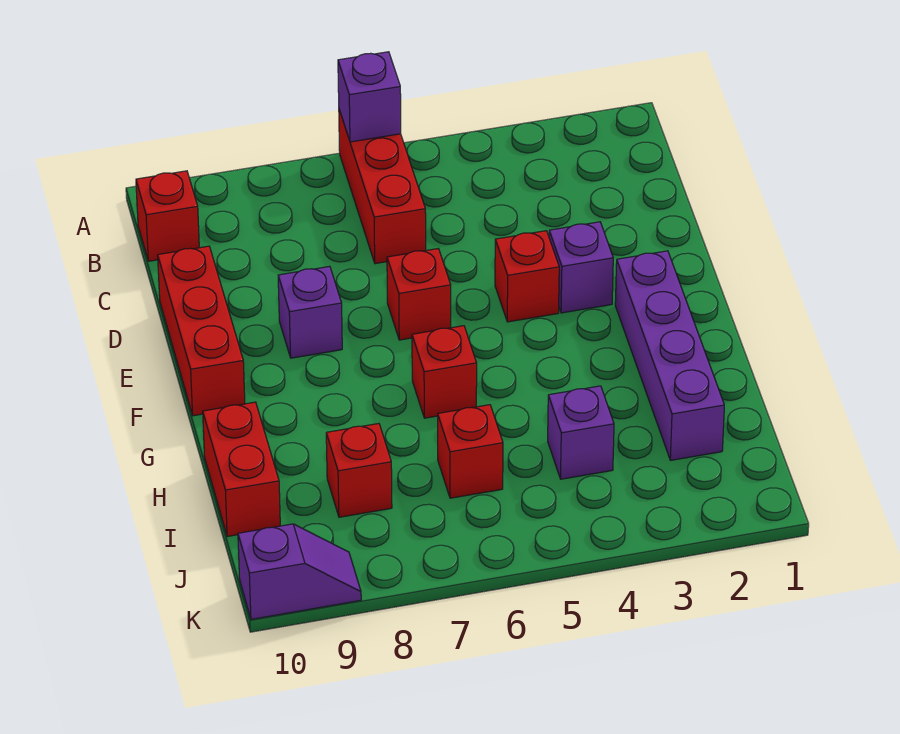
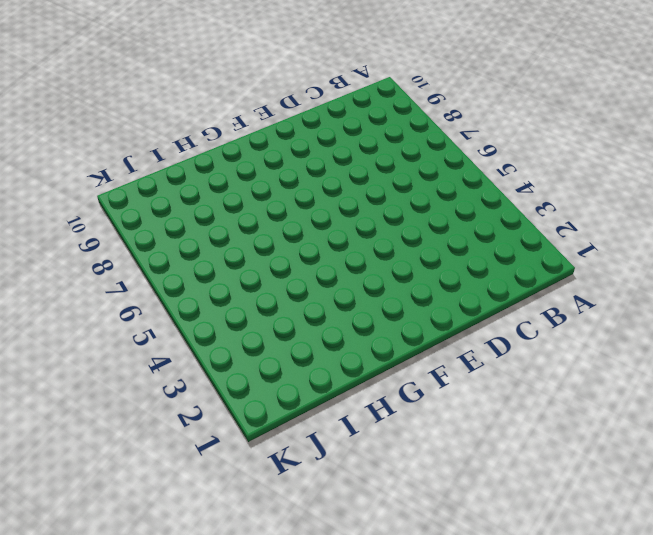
none -> red brick A6:C6 level 1
none -> red brick B10 level 1
none -> red brick D10:F10 level 1

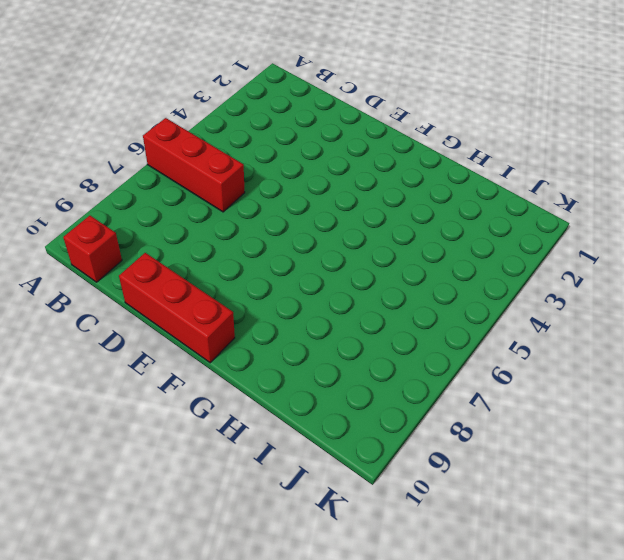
none -> purple brick E3 level 1
none -> red brick E4 level 1
none -> red brick E6 level 1

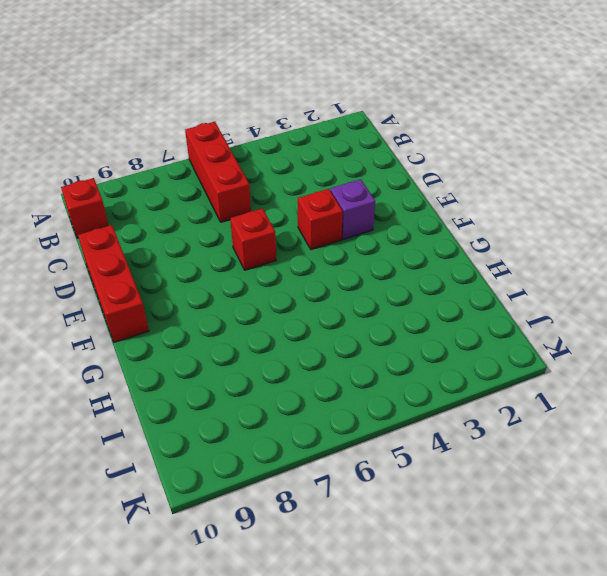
none -> purple brick E8 level 1
none -> purple brick F2:I2 level 1
none -> red brick G6 level 1

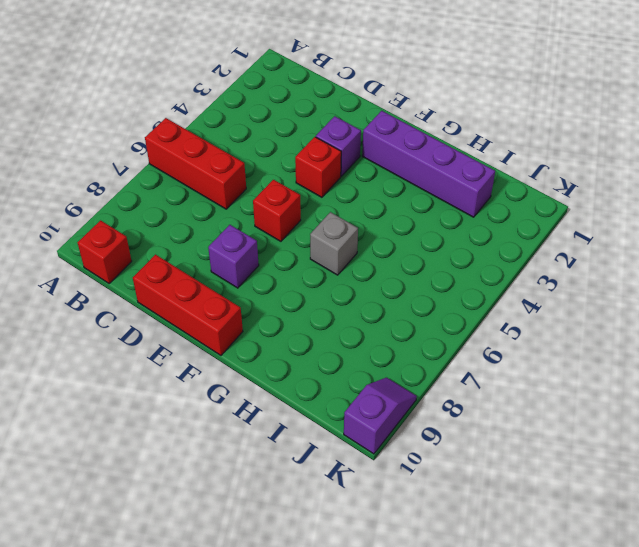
grey brick G6 level 1 -> red brick G6 level 1
none -> red brick H10:I10 level 1
none -> purple brick I4 level 1
none -> red brick I6 level 1

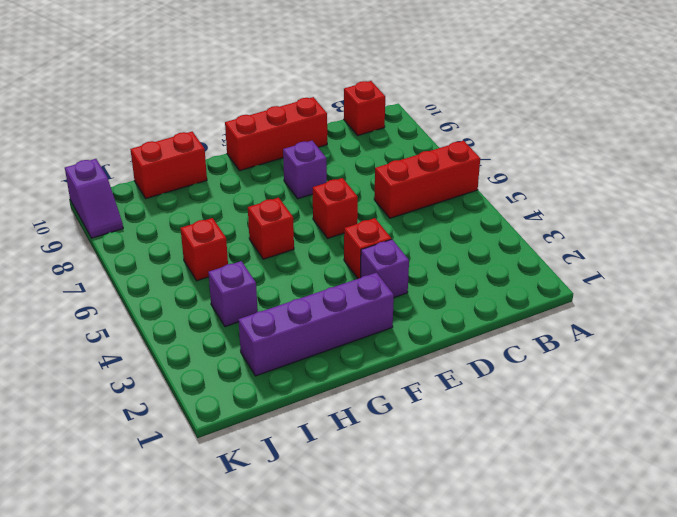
none -> red brick I8 level 1
none -> purple brick A6 level 2

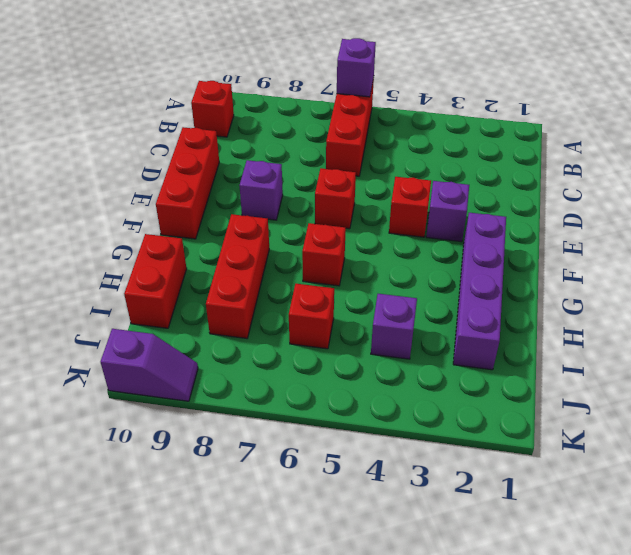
red brick G8:I8 level 1 -> red brick I8 level 1

